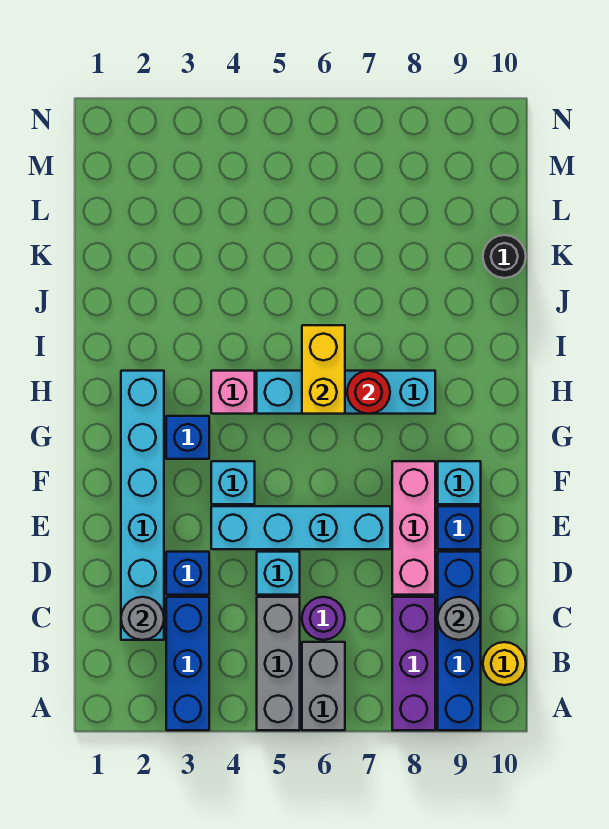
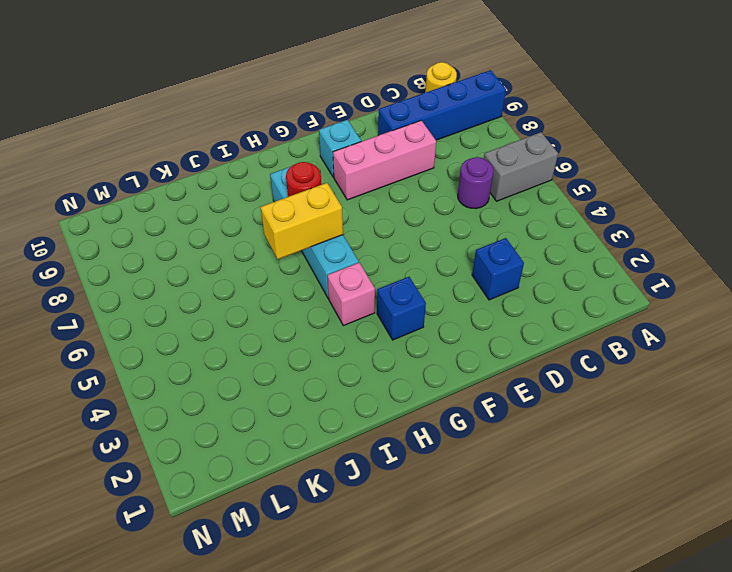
none -> blue brick A3:C3 level 1
none -> grey brick A5:C5 level 1
none -> purple brick A8:C8 level 1

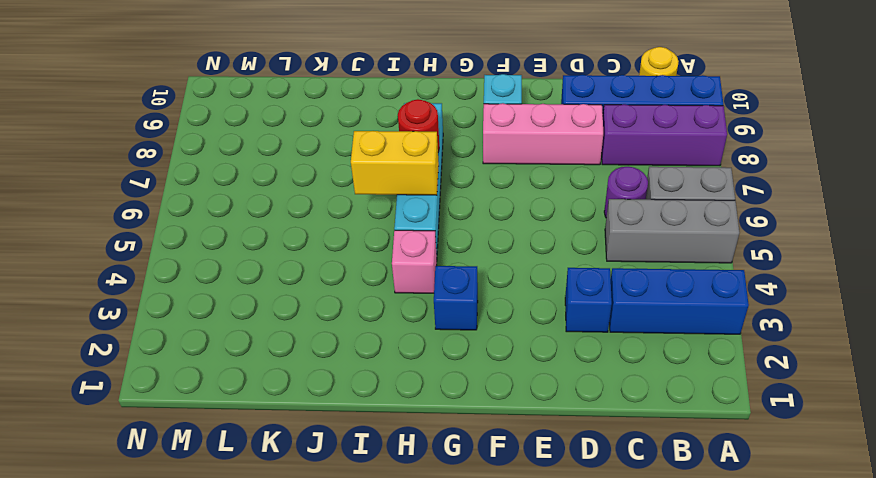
none -> cyan brick C2:H2 level 1
none -> cyan brick D5 level 1
none -> cyan brick E4:E7 level 1

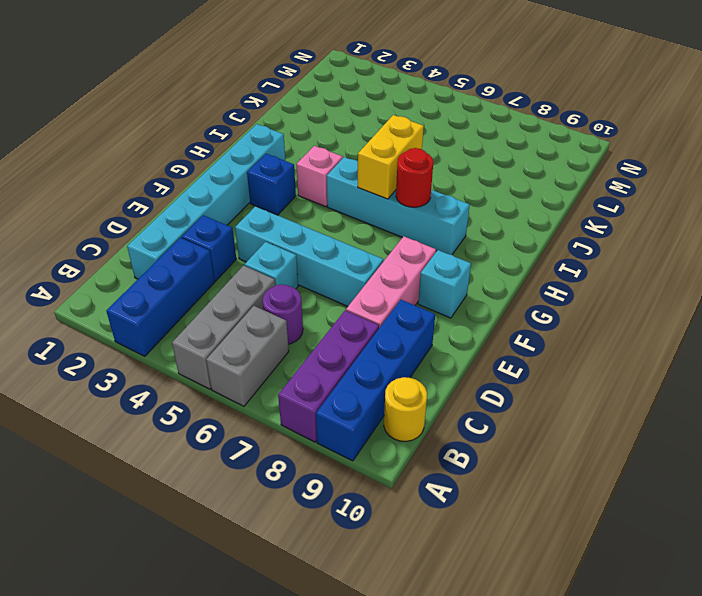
none -> blue brick E9 level 1
none -> cyan brick F4 level 1
none -> black round brick K10 level 1

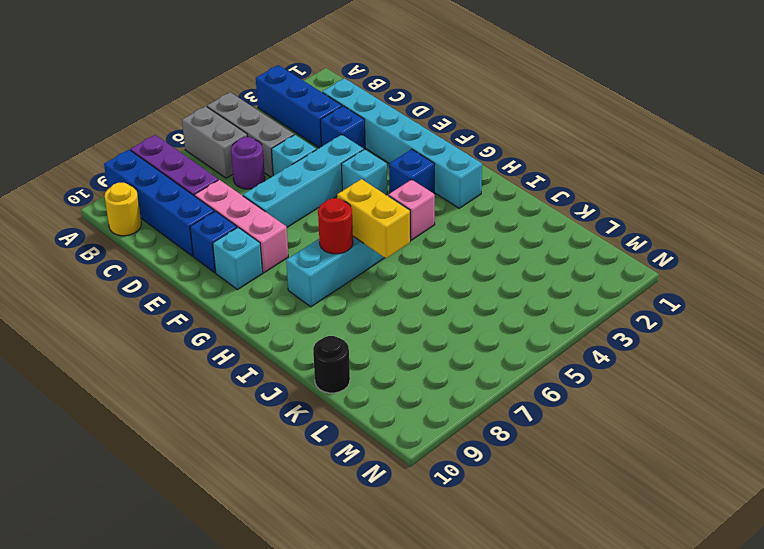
none -> grey round brick C2 level 2
none -> grey round brick C9 level 2

